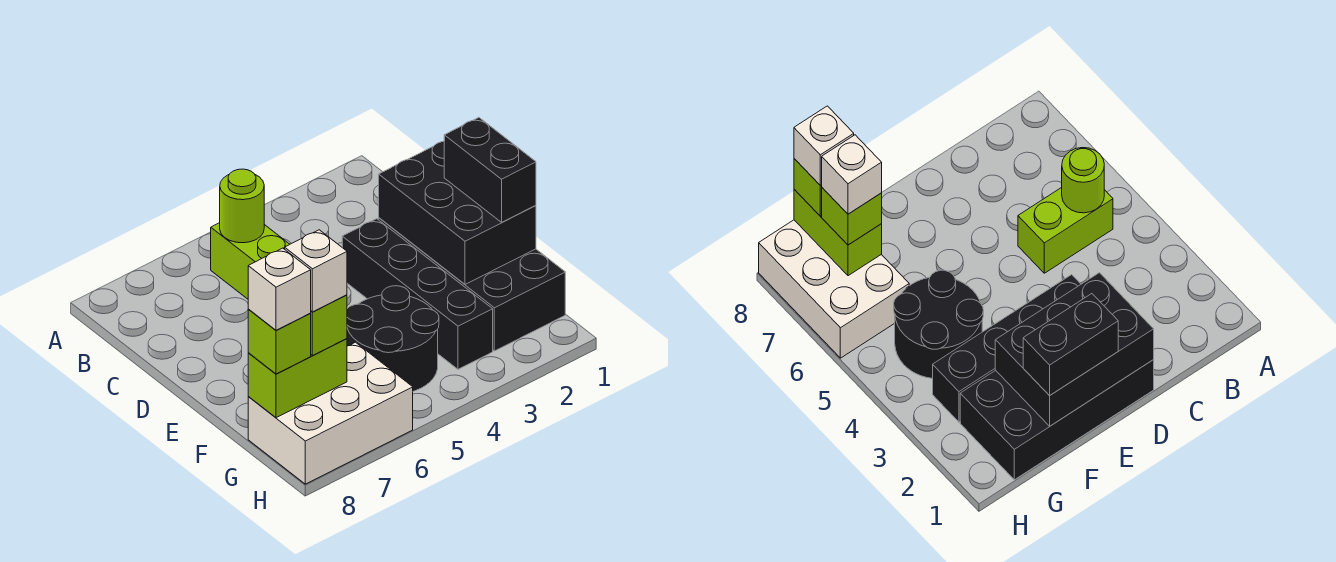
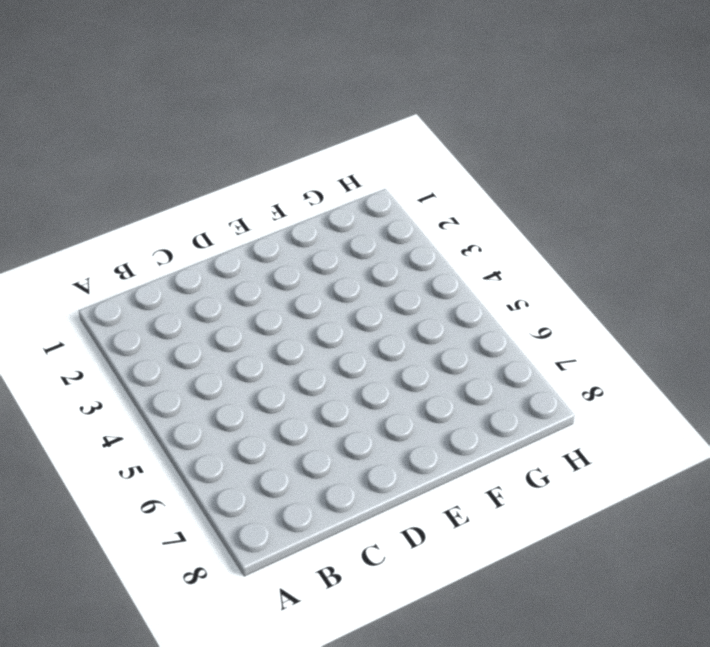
none -> lime brick B5:C5 level 1
none -> black brick D1:G2 level 1
none -> black brick D3:G3 level 1

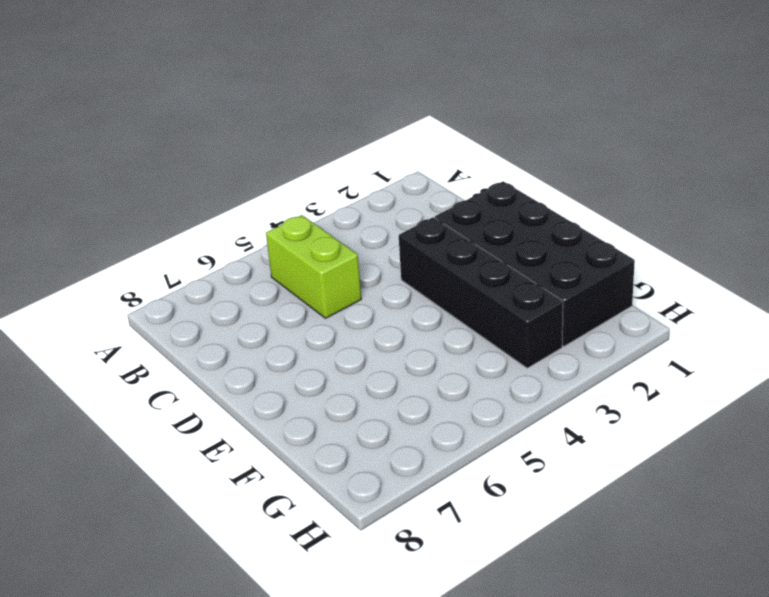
none -> black round brick F4:G5 level 1
none -> white brick G6:H8 level 1
none -> lime round brick B5 level 2

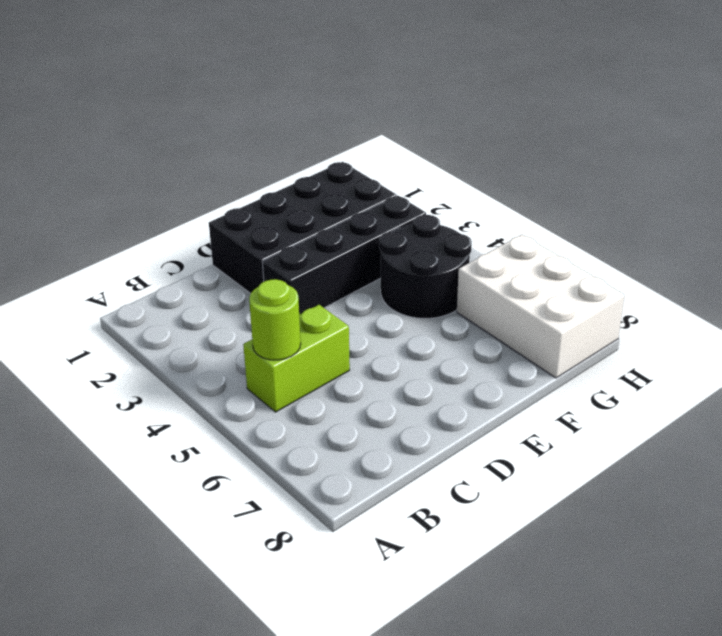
none -> black brick D1:F2 level 2
none -> lime brick G7:G8 level 2
none -> black brick E1:F1 level 3

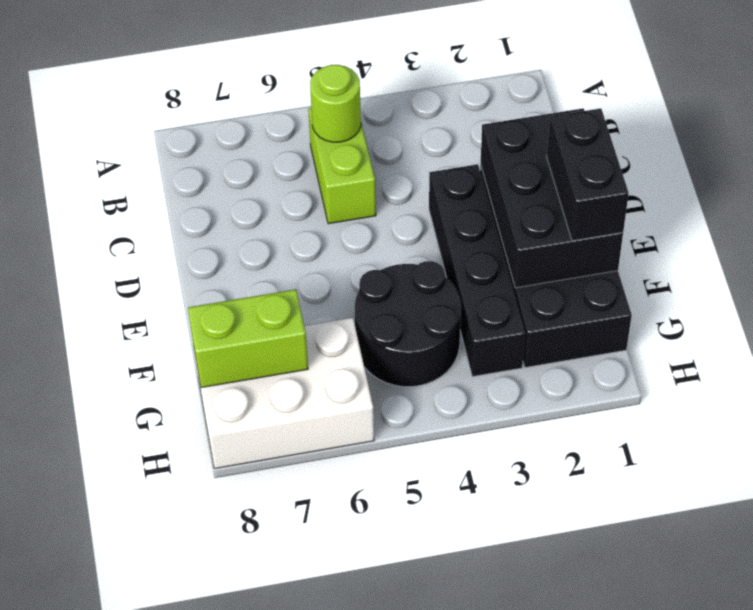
none -> lime brick G7 level 3
none -> lime brick G8 level 3
none -> white brick G7 level 4

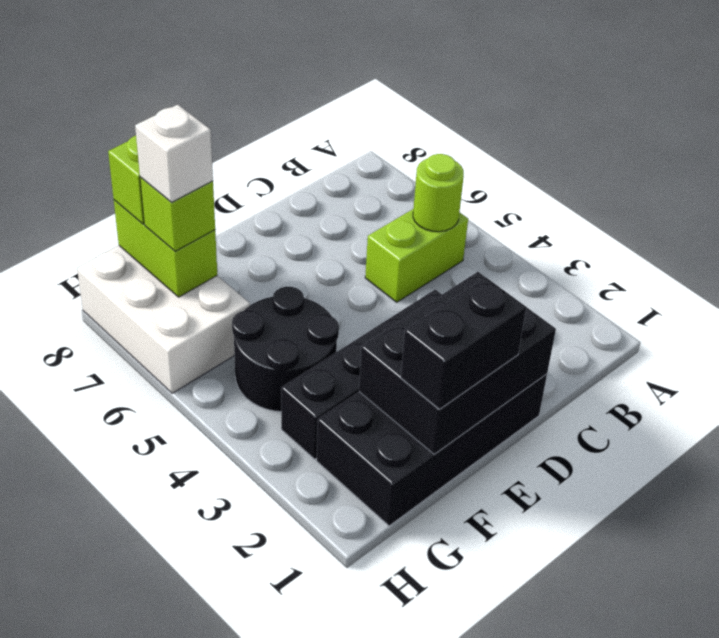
none -> white brick G8 level 4

